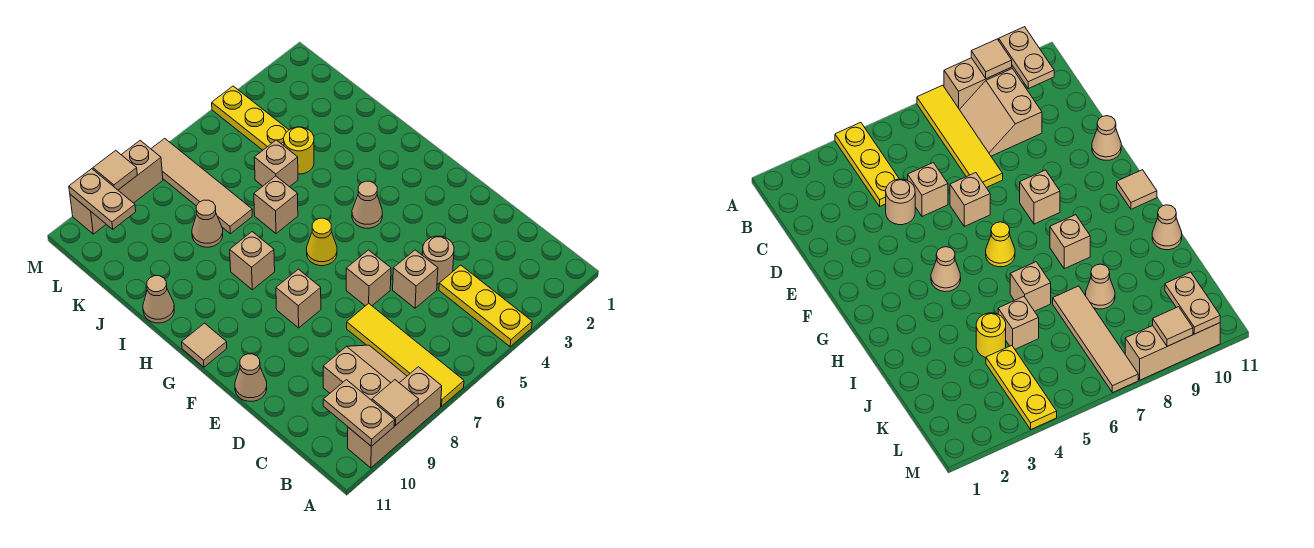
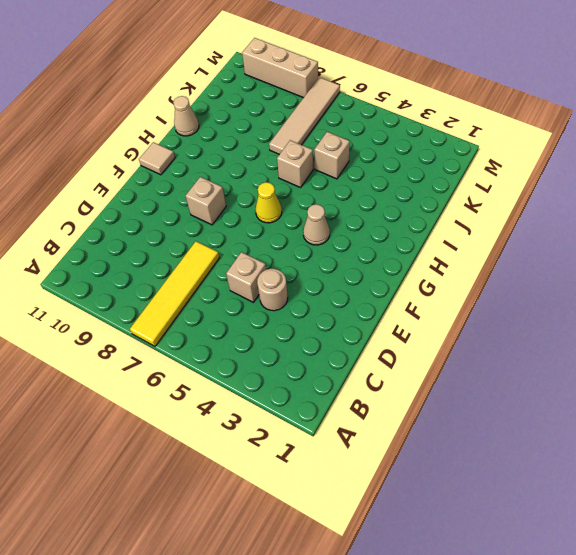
none -> yellow plate A4:C4 level 1
none -> tan brick A8:A10 level 1
none -> tan slope B8:C9 level 1 top 9

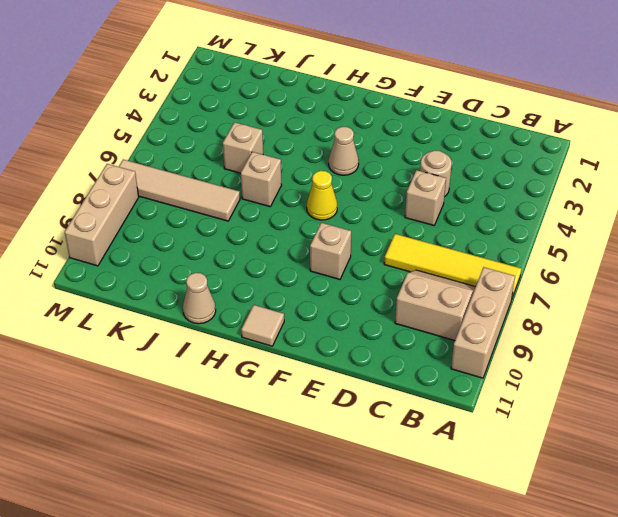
none -> yellow plate A4:C4 level 1
none -> tan brick E6 level 1
none -> tan cone E11 level 1

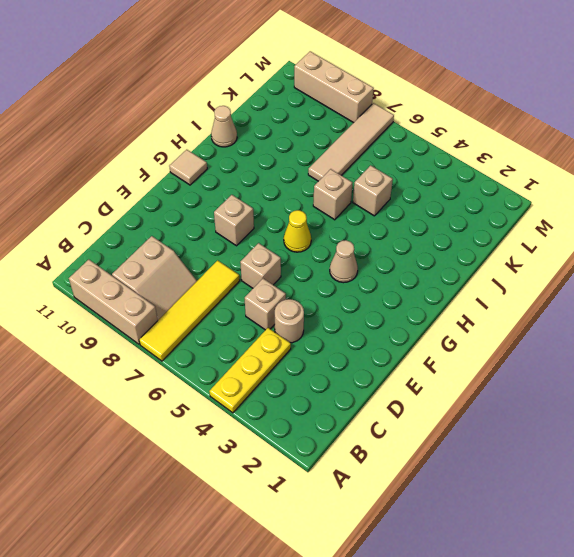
none -> tan cone E11 level 1
none -> tan brick H8 level 1
none -> yellow round brick J4 level 1

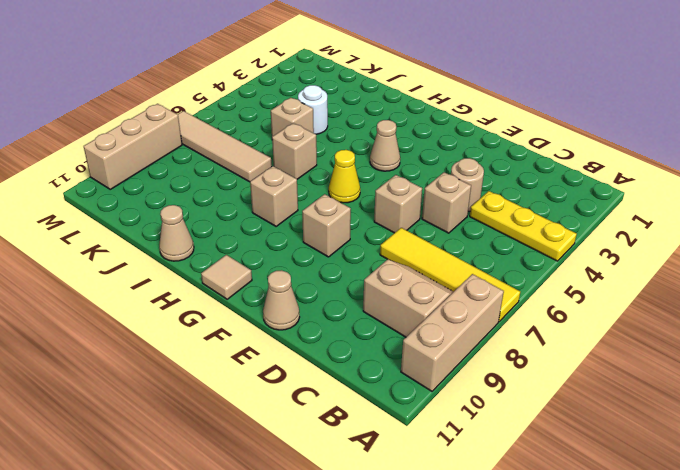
white round brick J4 level 1 -> yellow round brick J4 level 1
none -> tan cone J8 level 1
none -> yellow plate K4:M4 level 1
none -> tan tile A9 level 2

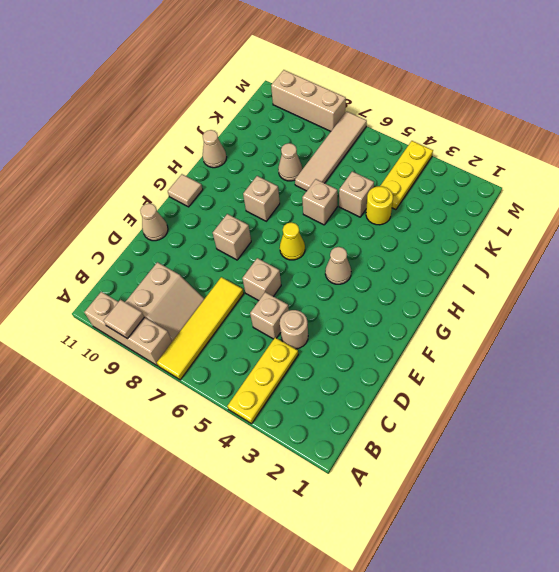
none -> tan plate A10:B10 level 2
none -> tan plate L10:M10 level 2
none -> tan tile M9 level 2

